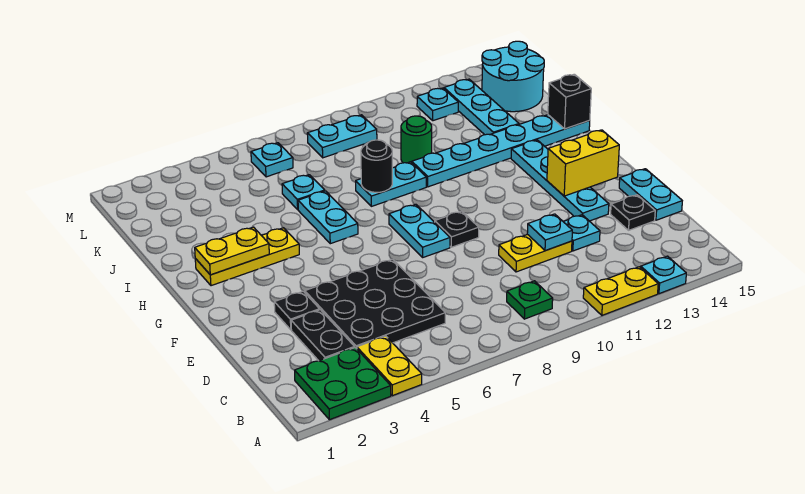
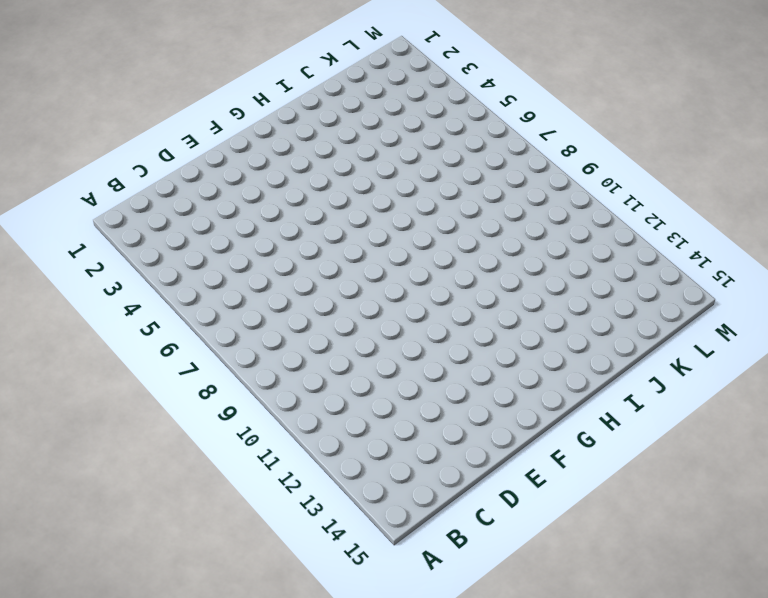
none -> green plate A2:B3 level 1
none -> yellow plate A4:B4 level 1
none -> yellow plate A11:A12 level 1
none -> cyan plate A13 level 1

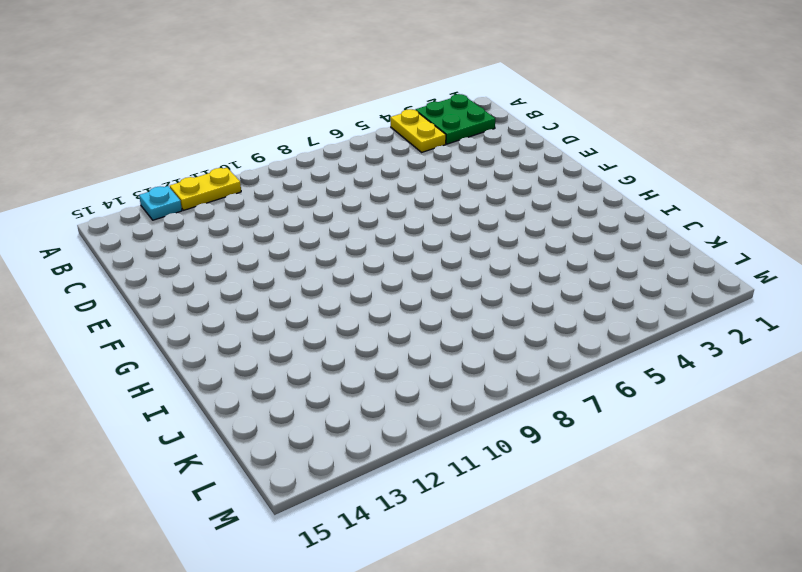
none -> green plate B9 level 1
none -> black plate C3:D3 level 1
none -> black plate C4:E6 level 1
none -> yellow plate D10:D11 level 1

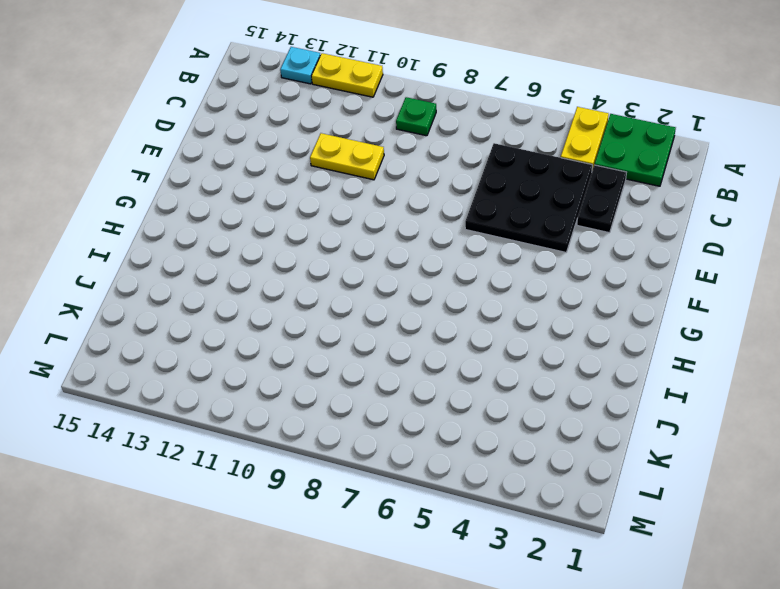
none -> cyan plate D12 level 1
none -> black plate D14 level 1
none -> cyan plate D15:E15 level 1
none -> black plate E3 level 1

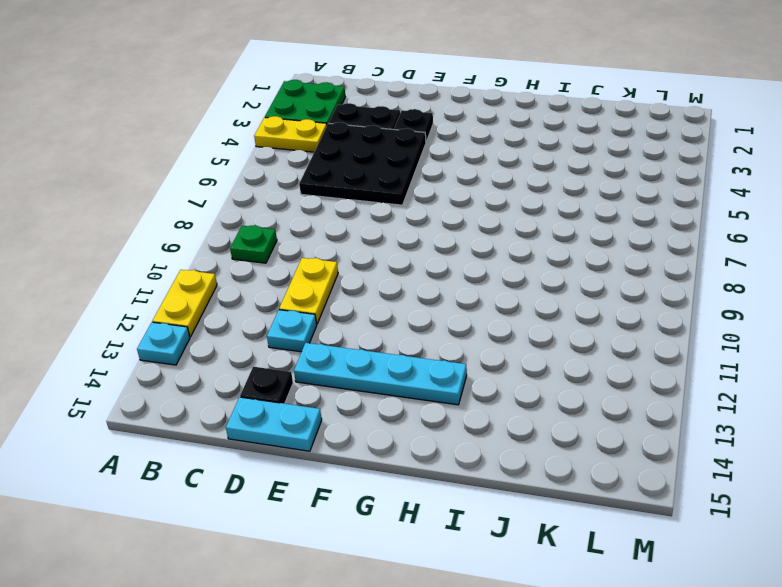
none -> cyan plate F8:G8 level 1
none -> black plate F9 level 1
none -> yellow plate H2:H4 level 1
none -> cyan plate H6:I6 level 1

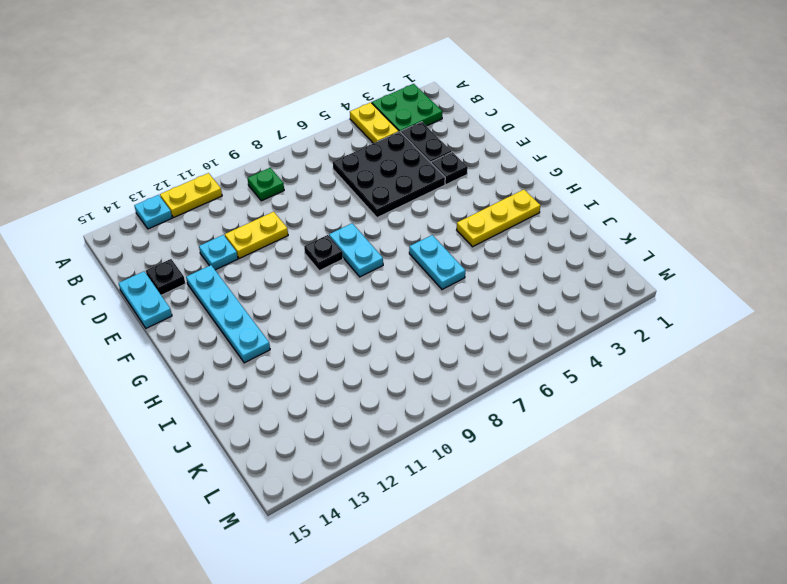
none -> cyan plate I8:I9 level 1
none -> cyan plate I10:I15 level 1
none -> cyan plate J6 level 1
none -> green round brick J10 level 1

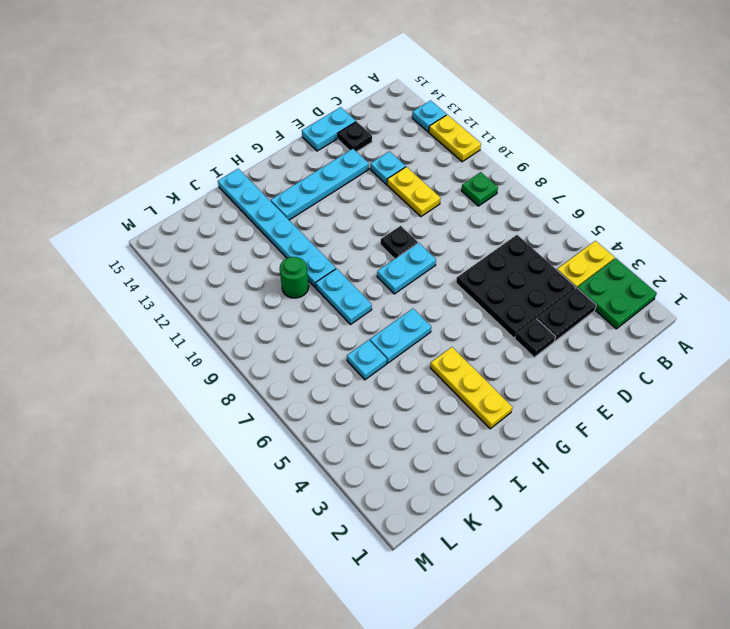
none -> cyan plate J13:L13 level 1
none -> cyan round brick K14:L15 level 1
none -> cyan plate L6 level 1
none -> cyan plate L8:L9 level 1

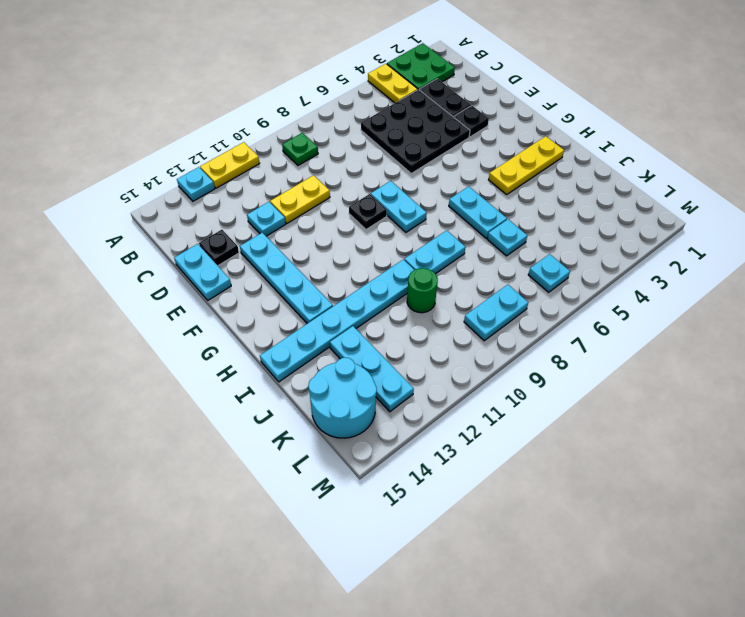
none -> cyan plate L12 level 1
none -> cyan plate D11 level 2
none -> yellow brick F13:F14 level 2
none -> yellow plate H2:H3 level 2

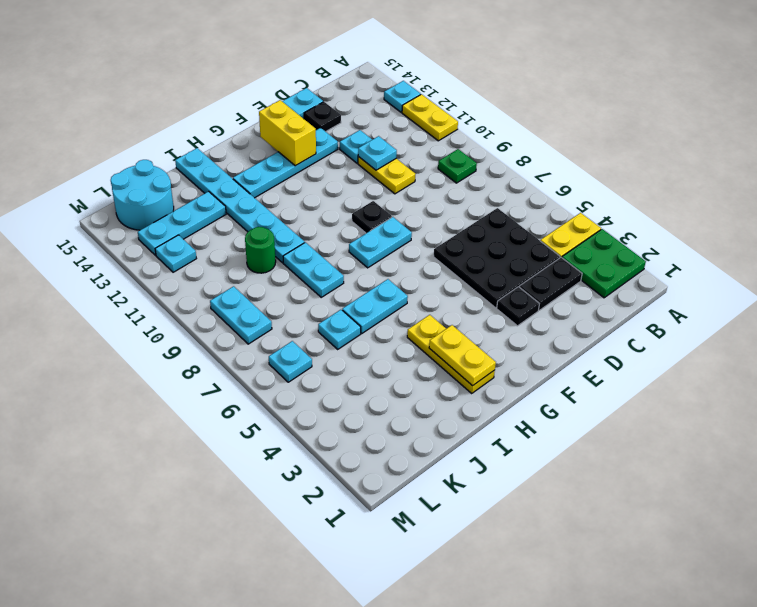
none -> black round brick I8 level 2
none -> black brick I15 level 2

